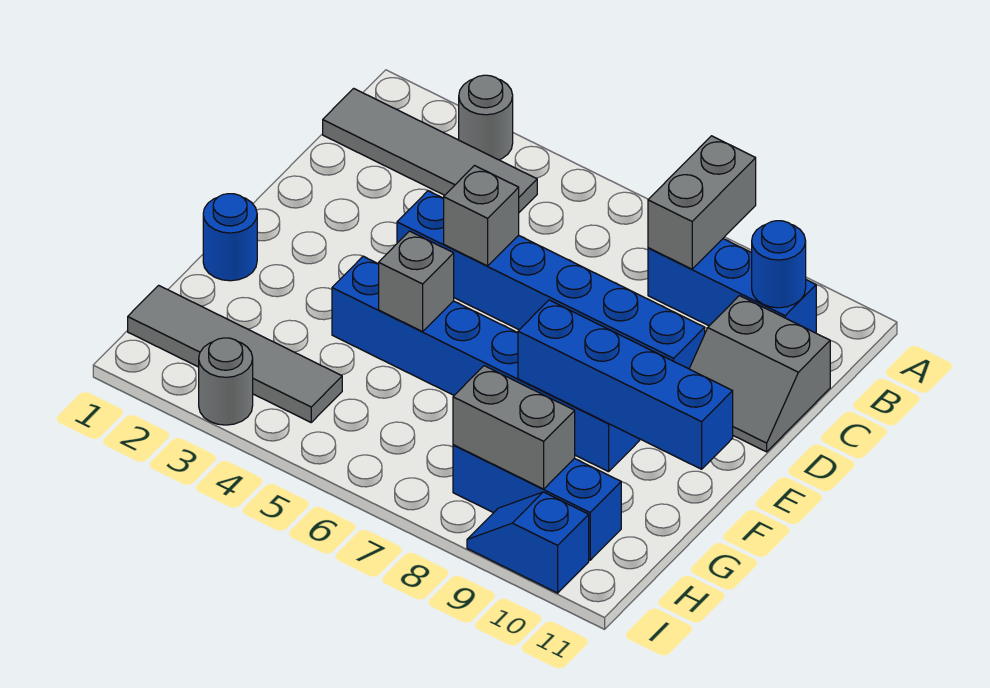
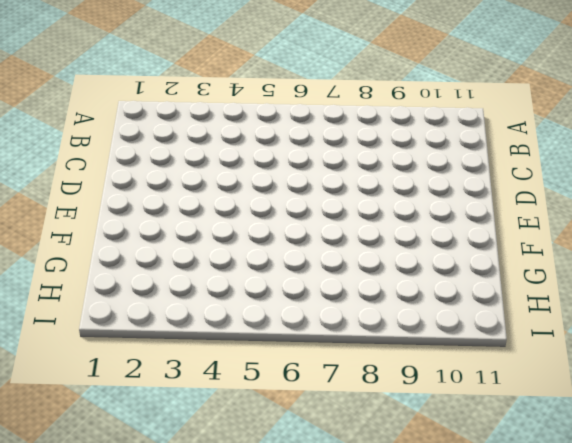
none -> grey round brick A3 level 1
none -> grey tile B1:B4 level 1
none -> blue brick B8:B10 level 1

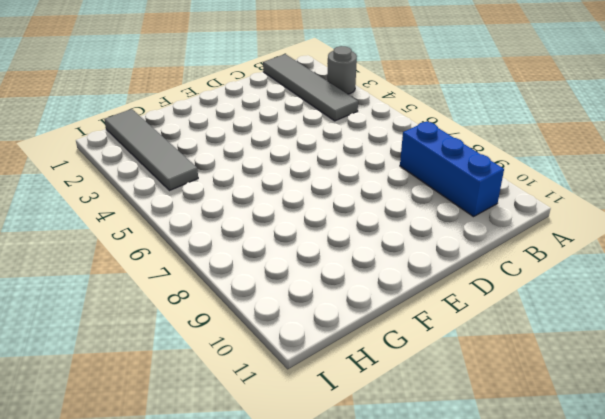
none -> grey slope C10:D11 level 1 top C
none -> blue brick D4:D9 level 1
none -> blue round brick F1 level 1

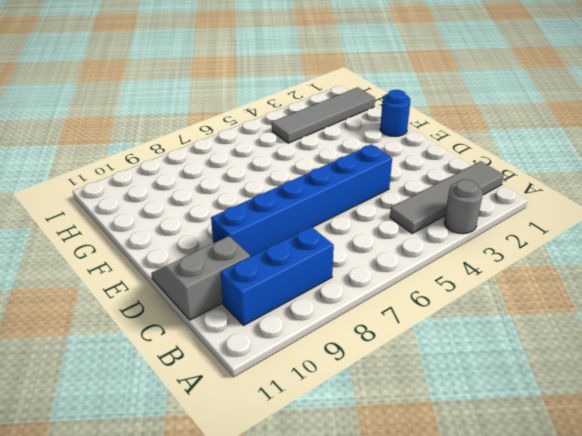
none -> blue brick F4:F9 level 1
none -> blue brick H8:H10 level 1
none -> grey round brick I3 level 1

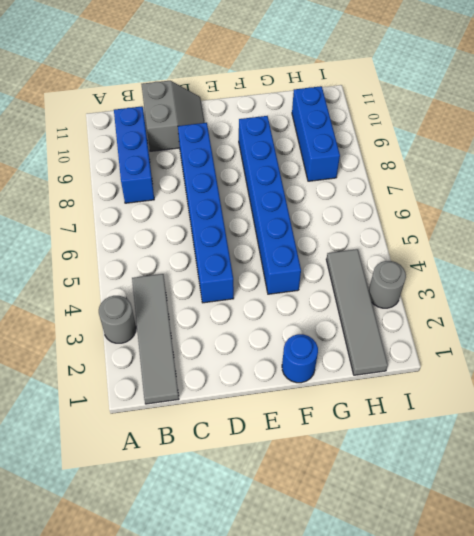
none -> blue slope I9:I10 level 1 top 10
none -> grey brick A8:B8 level 2
none -> blue round brick B10 level 2

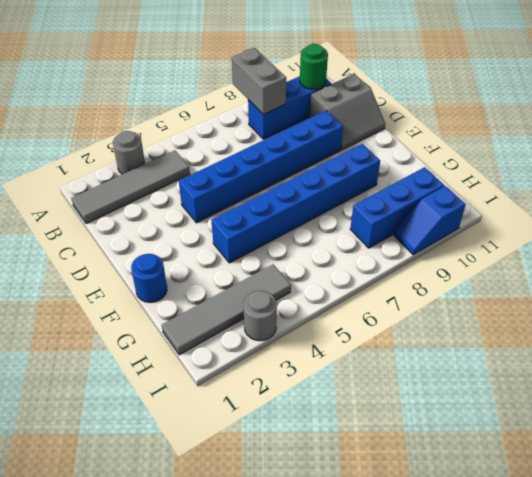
green round brick B10 level 2 -> blue round brick B10 level 2
none -> grey brick D5 level 2
none -> grey brick F5 level 2
none -> blue brick F8:F11 level 2

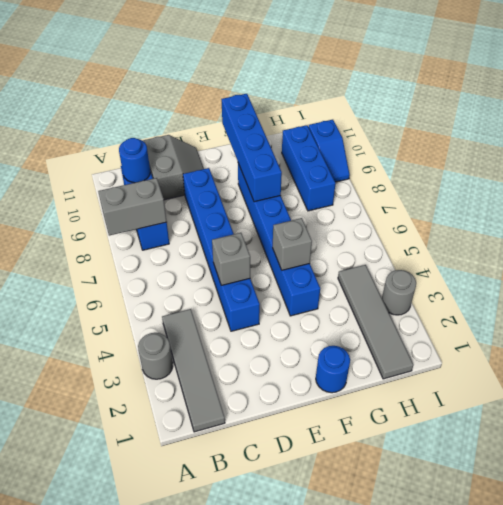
none -> grey brick H8:H9 level 2

